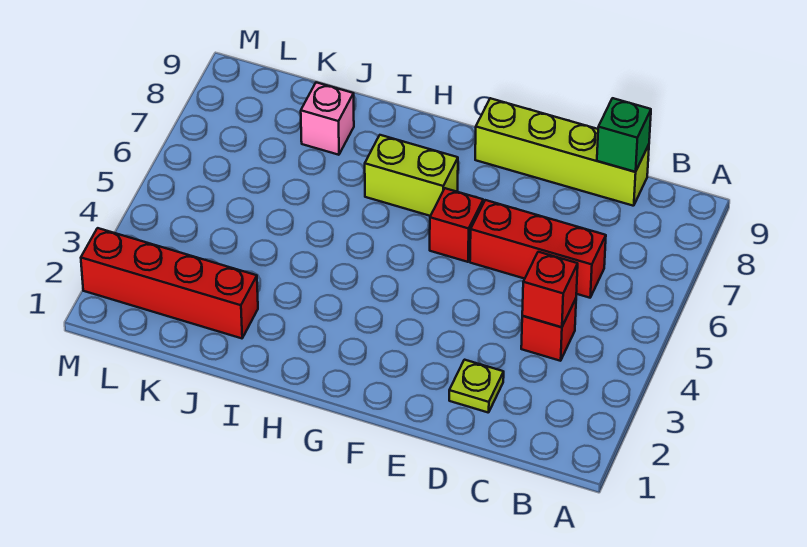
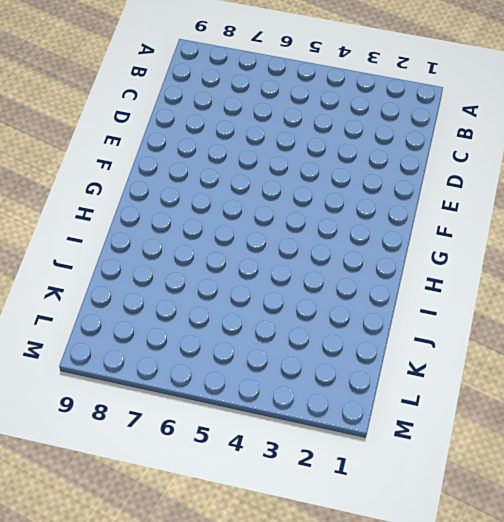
none -> red brick C4 level 1
none -> red brick C6:E6 level 1

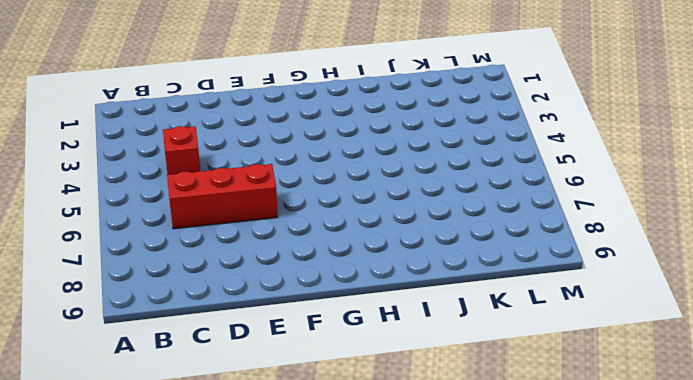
none -> lime brick C9:F9 level 1
none -> lime plate D2 level 1

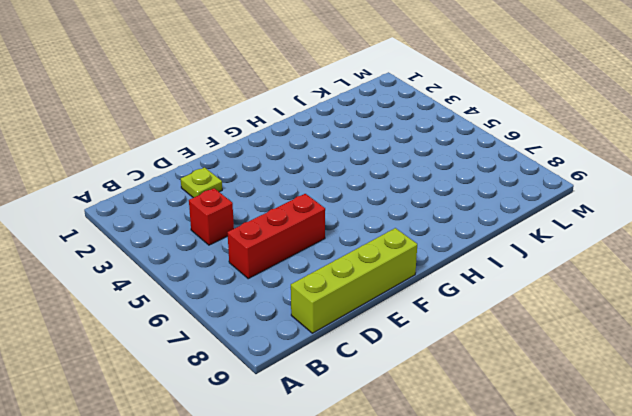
none -> red brick F6 level 1
none -> lime brick G7:H7 level 1

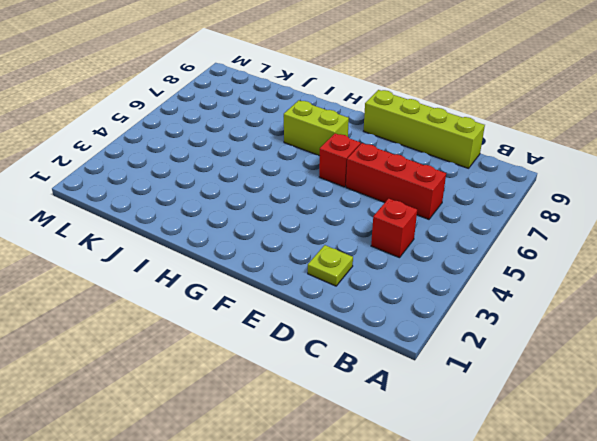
none -> red brick J2:M2 level 1
none -> pink brick J8 level 1

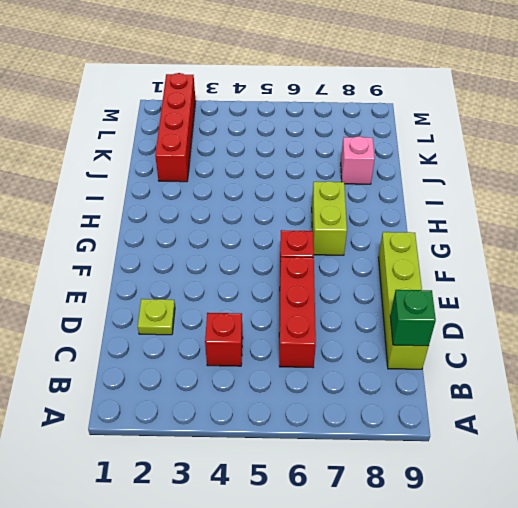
none -> red brick C4 level 2

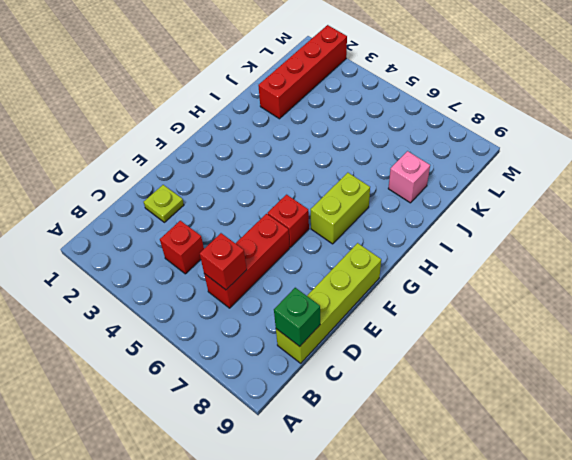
red brick C6 level 2 -> red brick C4 level 2

